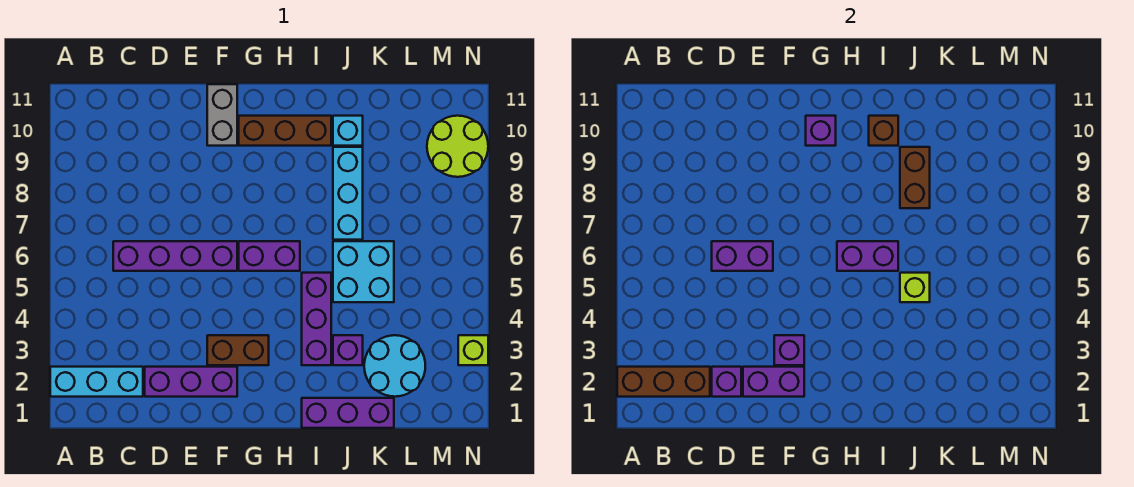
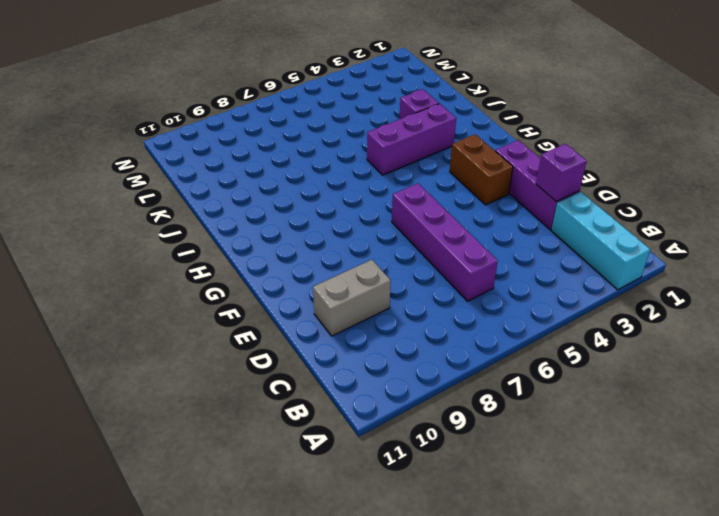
grey brick D9:D10 level 1 -> grey brick F10:F11 level 1
none -> purple brick G6:H6 level 1
none -> brown brick G10:I10 level 1
none -> purple brick I1:K1 level 1

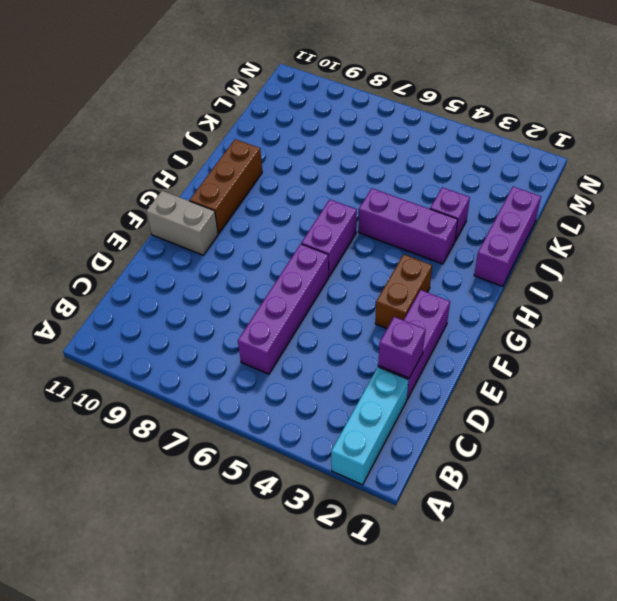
none -> cyan brick J5:K6 level 1
none -> cyan brick J7:J9 level 1
none -> cyan brick J10 level 1

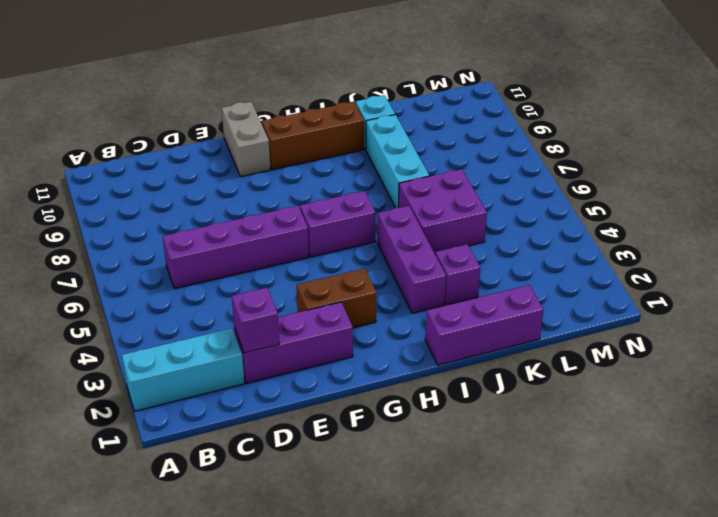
purple brick J5:K6 level 1 -> cyan brick J5:K6 level 1
none -> cyan round brick K2:L3 level 1
none -> lime round brick M9:N10 level 1
none -> lime brick N3 level 1

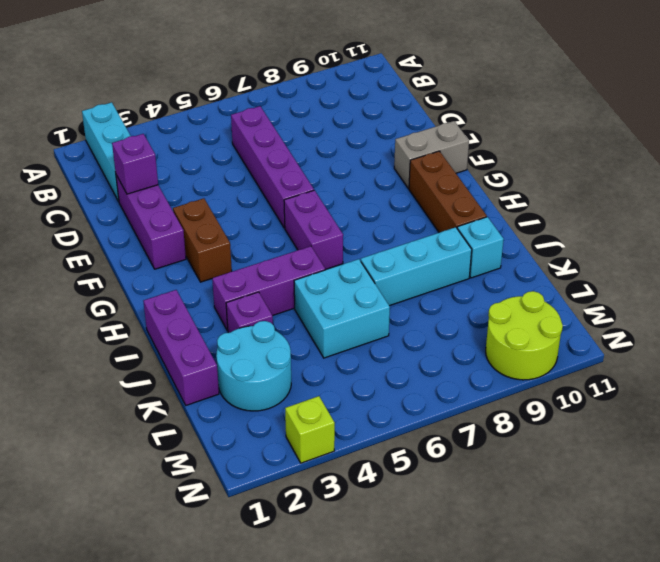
none -> brown brick A2:C2 level 2
none -> purple brick D6:E6 level 2
none -> purple brick E2:F2 level 2

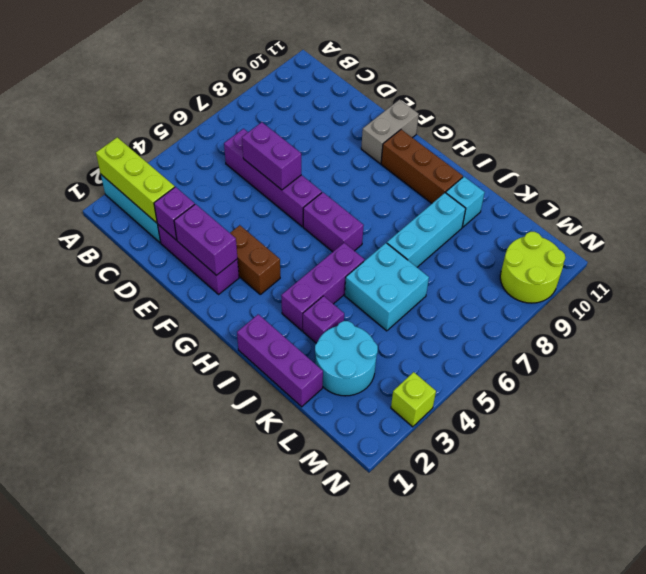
lime brick A2:C2 level 2 -> brown brick A2:C2 level 2
none -> purple brick F3 level 2
none -> purple brick G10 level 2
none -> purple brick H6:I6 level 2

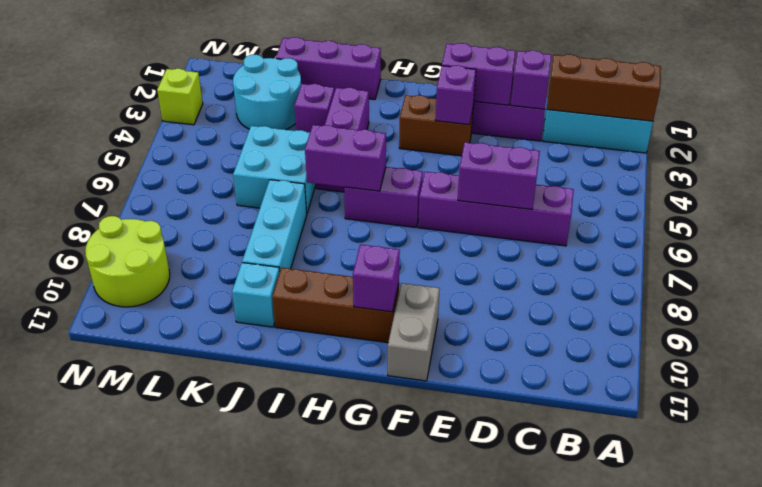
none -> brown brick I10 level 2
none -> lime brick J5 level 2
none -> brown brick J8:J9 level 2

